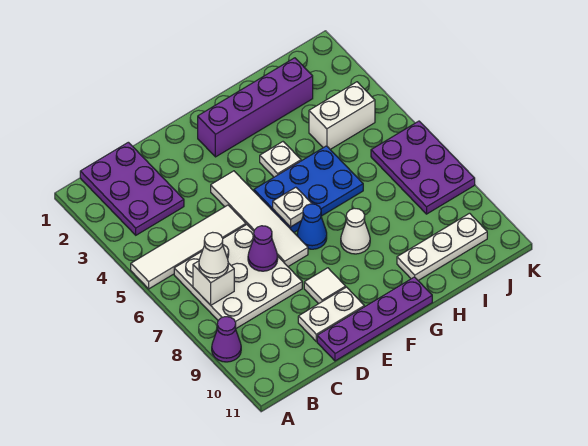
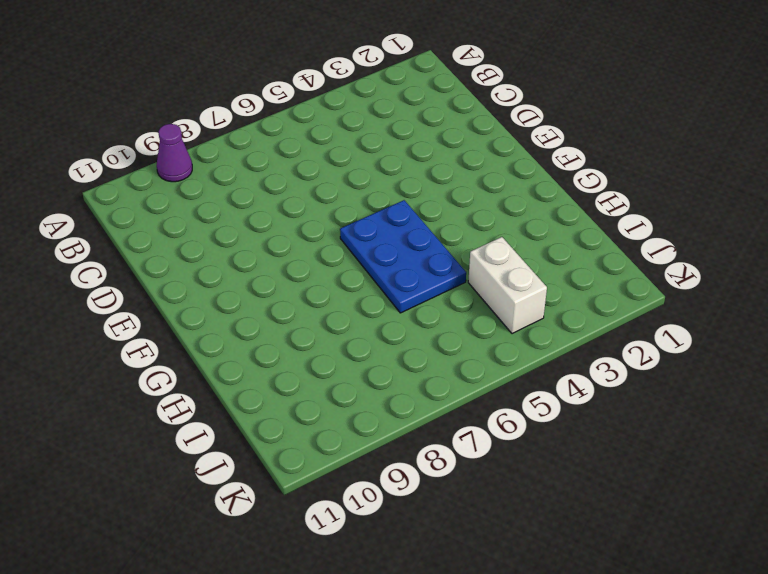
none -> white tile A5:D5 level 1
none -> purple plate B1:C3 level 1
none -> white plate B6:D8 level 1

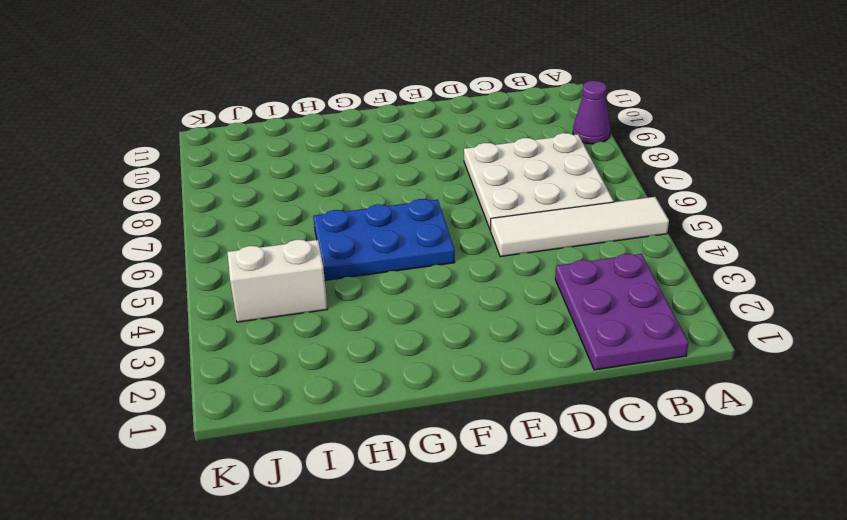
none -> white plate D10:E10 level 1
none -> purple plate D11:G11 level 1
none -> white tile E4:E7 level 1

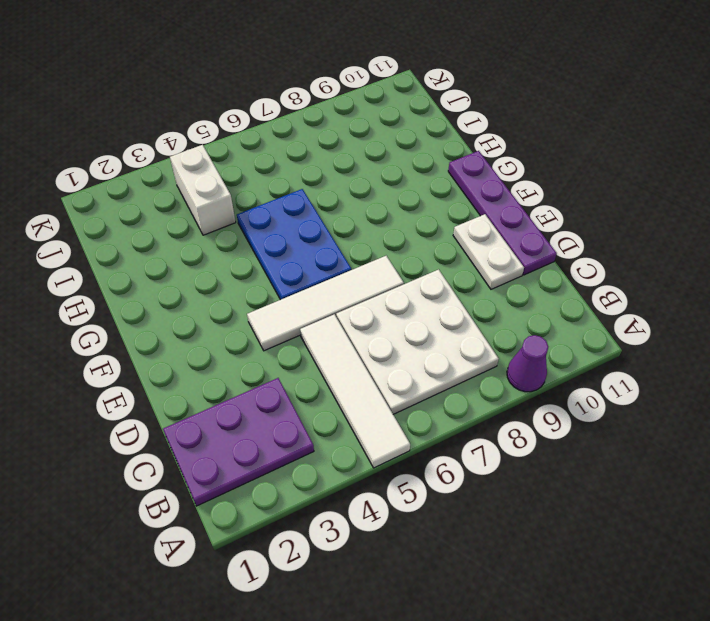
none -> white tile E9 level 1
none -> purple brick F2:I2 level 1
none -> blue cone F7 level 1

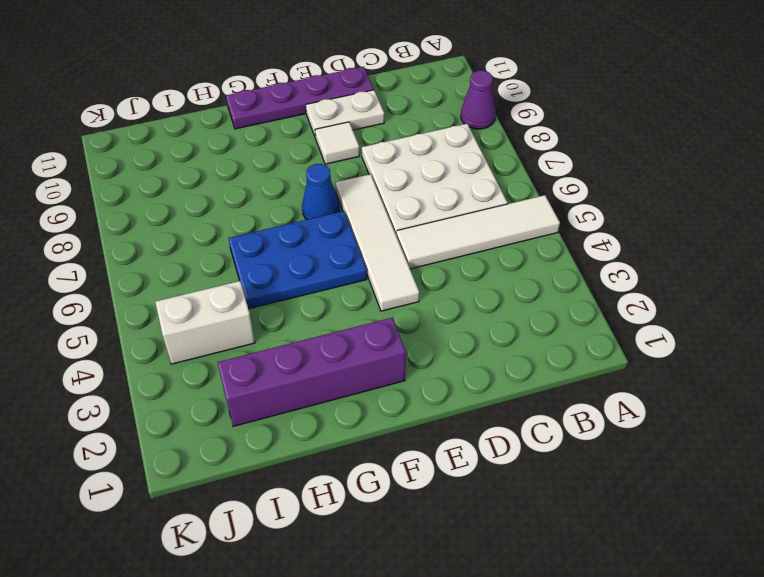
none -> purple plate B1:C3 level 1
none -> white plate G4 level 1
none -> white cone G8 level 1

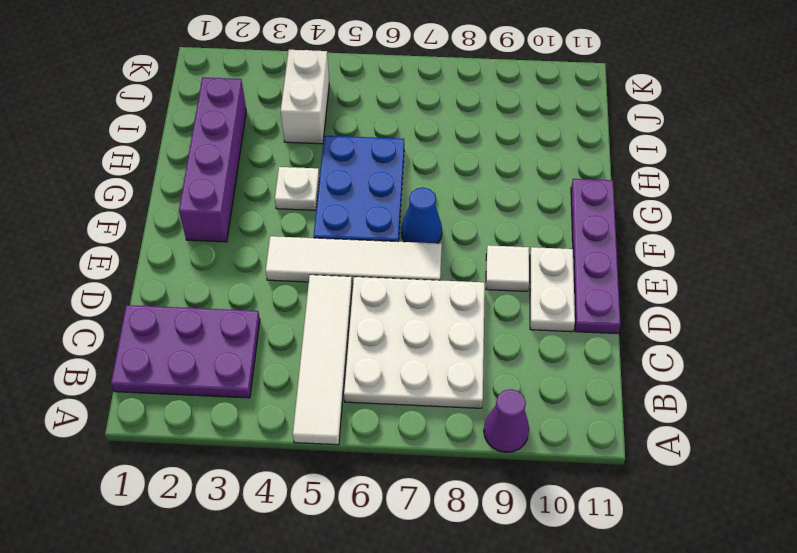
none -> white cone G8 level 1
none -> white plate H10:J10 level 1
none -> purple plate J6:K8 level 1

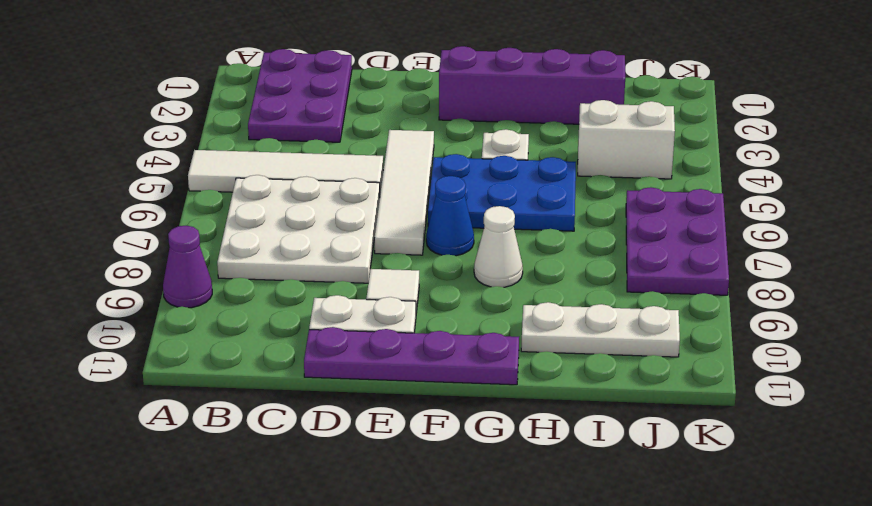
none -> white brick B7 level 2
none -> purple cone D7 level 2
none -> white plate F6 level 2

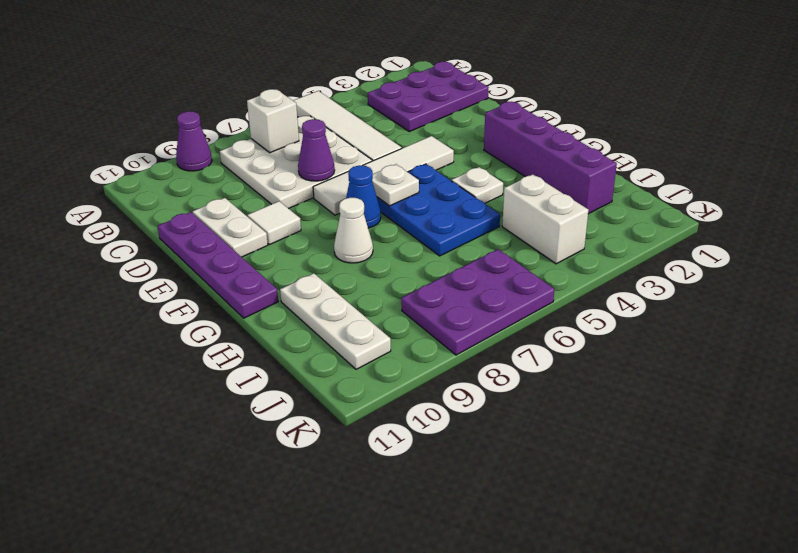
none -> white cone B7 level 3

